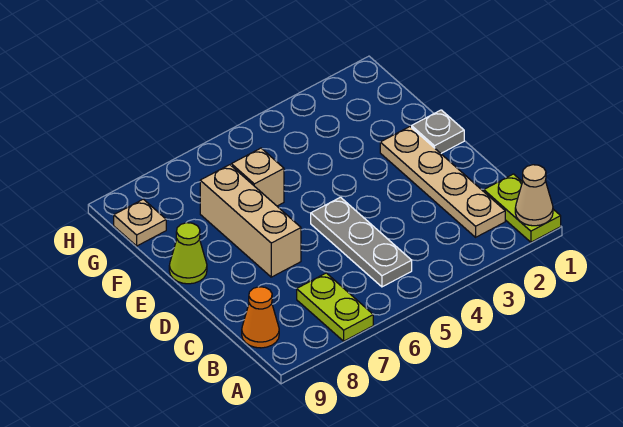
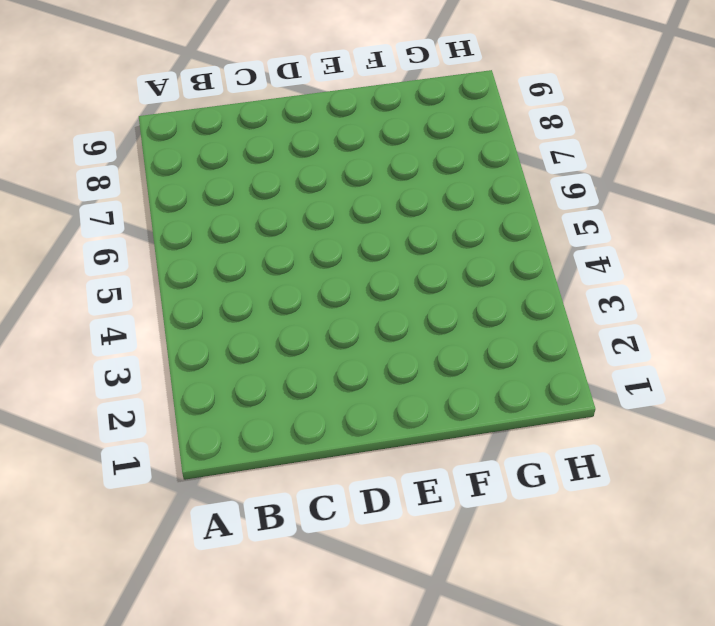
none -> lime plate A1:B1 level 1
none -> lime plate A7:B7 level 1

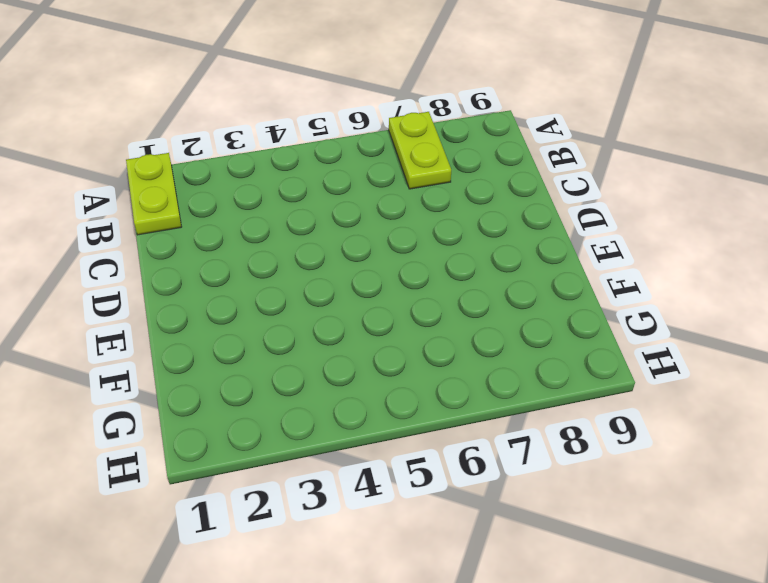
none -> tan plate B2:E2 level 1
none -> grey plate B5:D5 level 1

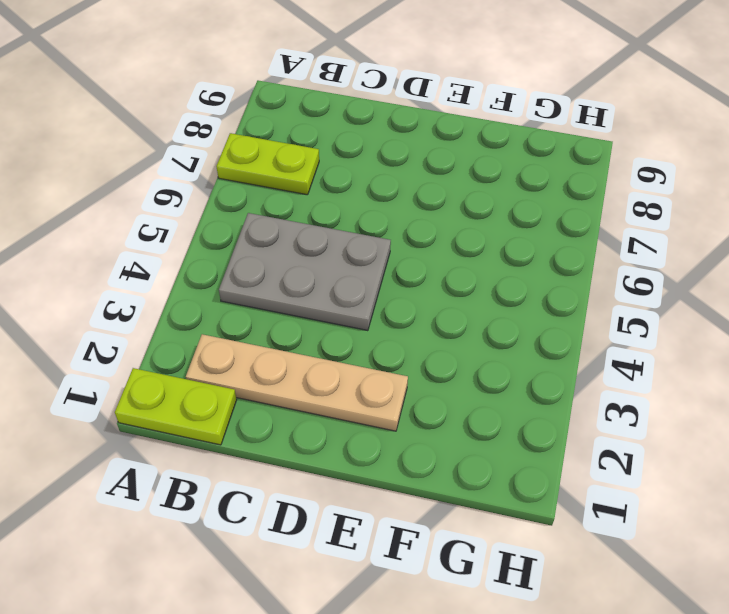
grey plate B4:D5 level 1 -> grey plate B5:D5 level 1
none -> orange cone B9 level 1
none -> tan brick D7:F7 level 1

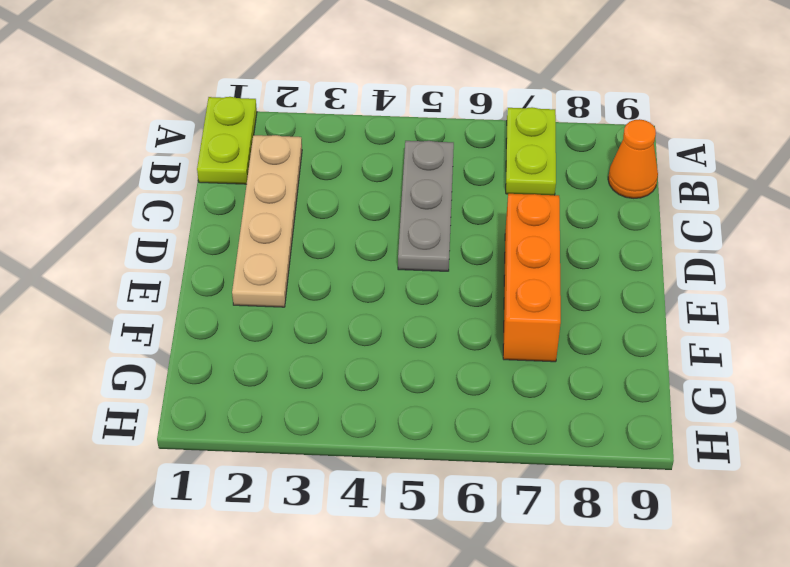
orange brick D7:F7 level 1 -> tan brick D7:F7 level 1
none -> grey plate E1 level 1
none -> lime cone E9 level 1

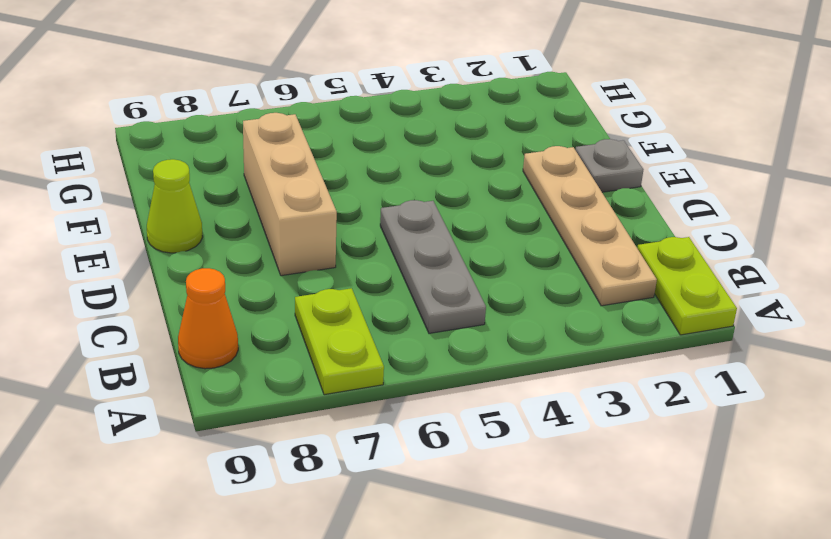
none -> tan brick F6 level 1
none -> tan plate G9 level 1

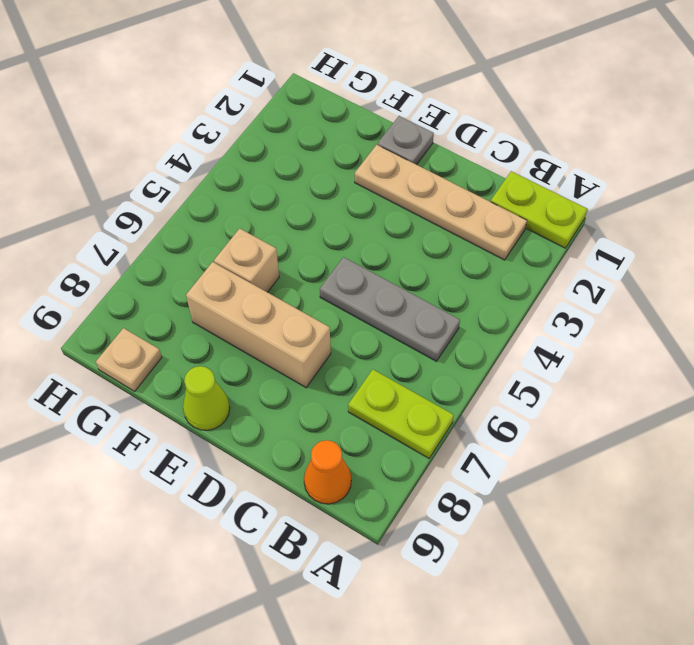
none -> tan cone A1 level 2

